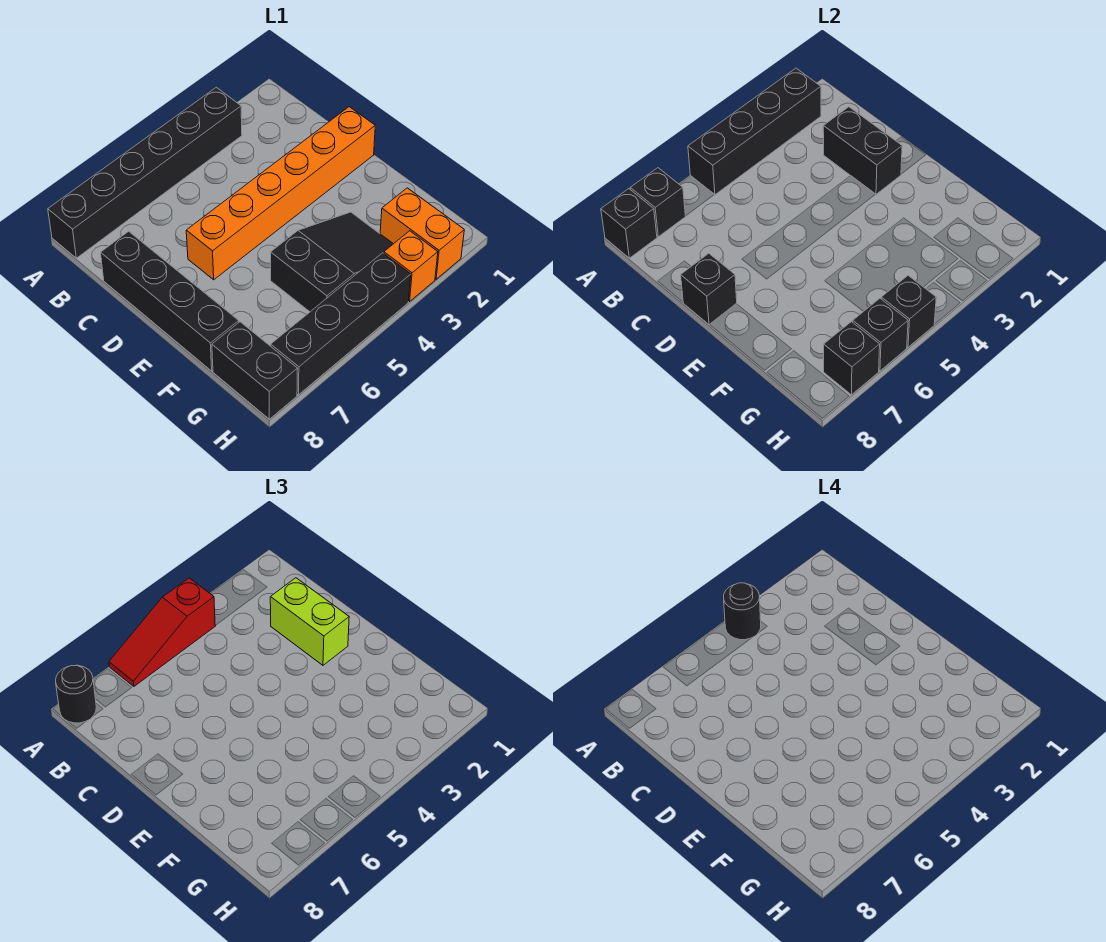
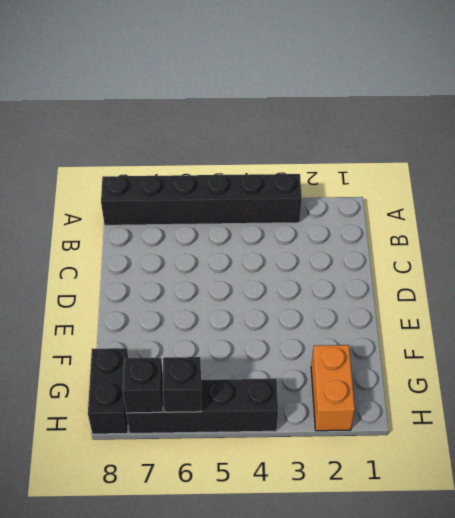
none -> black brick C8:F8 level 1
none -> orange brick D1:D6 level 1
none -> black slope F3:G5 level 1 top 5

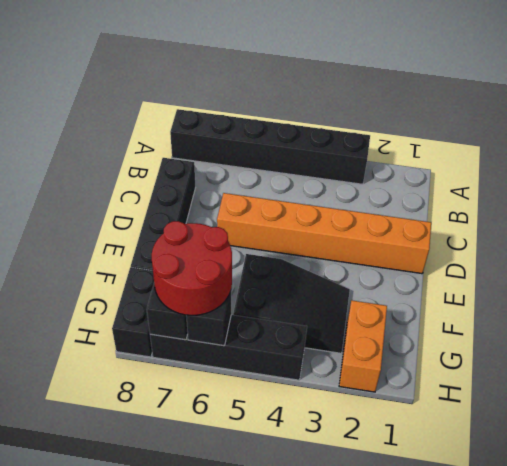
red round brick G6:H7 level 3 -> none
none -> orange brick H3 level 1
none -> black brick A2:A5 level 2
none -> black brick A7 level 2

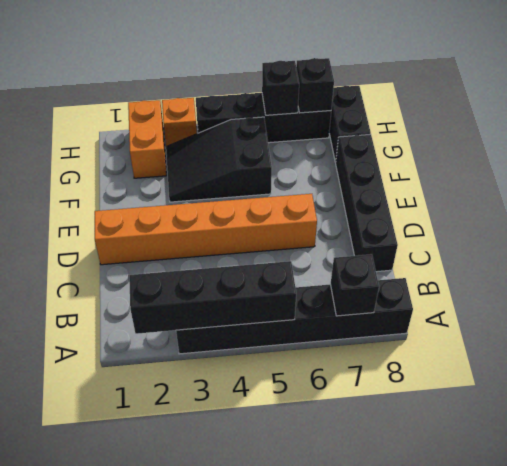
none -> black brick A8 level 2
none -> black brick C2:D2 level 2
none -> black brick D8 level 2

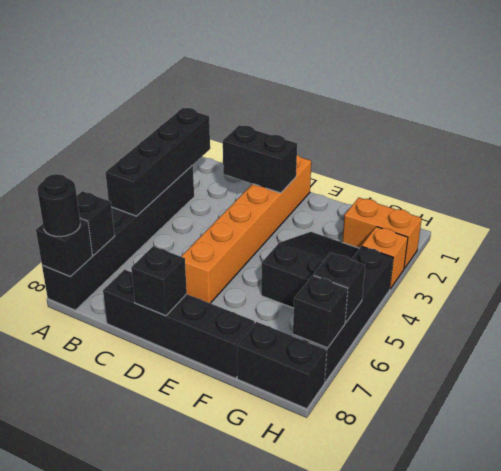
none -> black brick H5 level 2
none -> red slope A4:A6 level 3 top 4
none -> lime brick C2:D2 level 3

